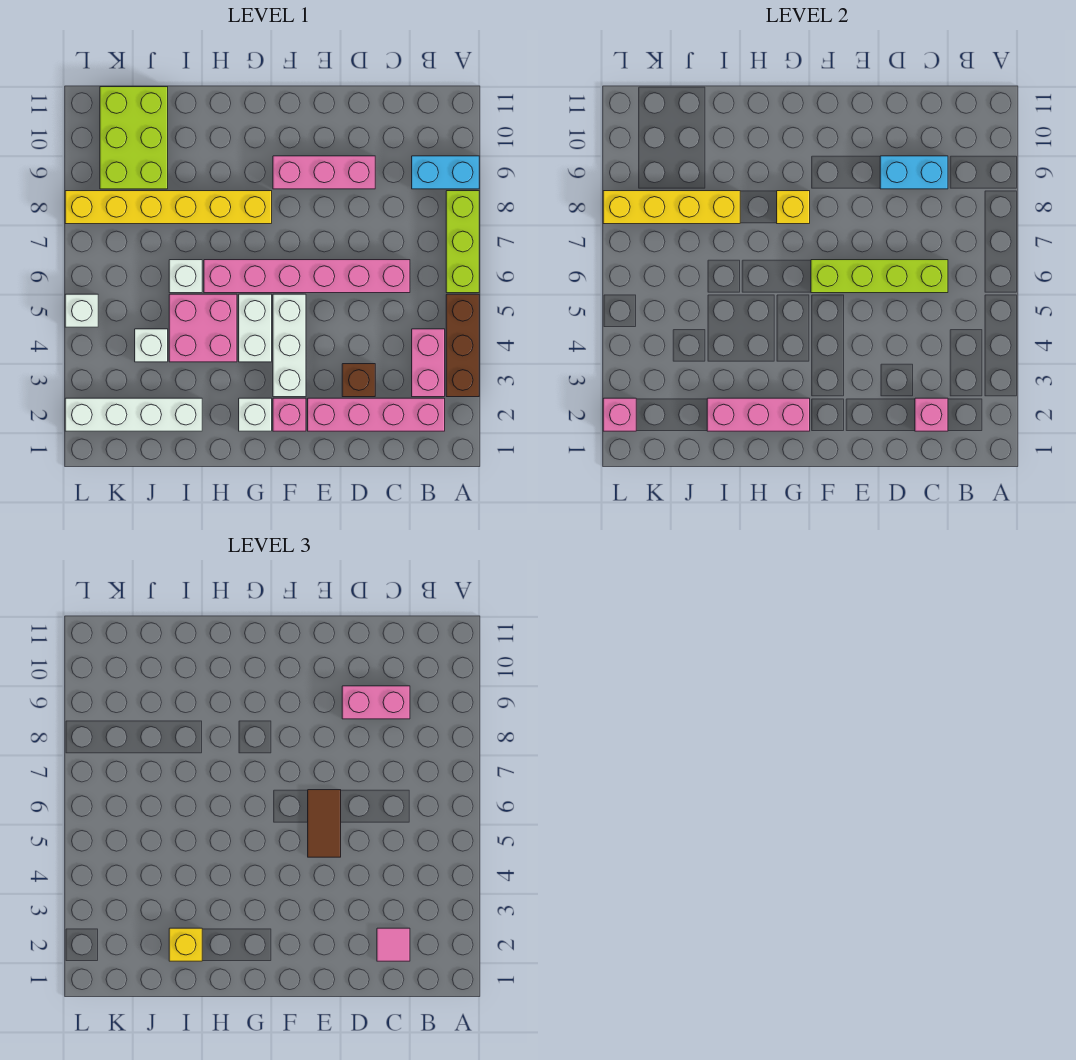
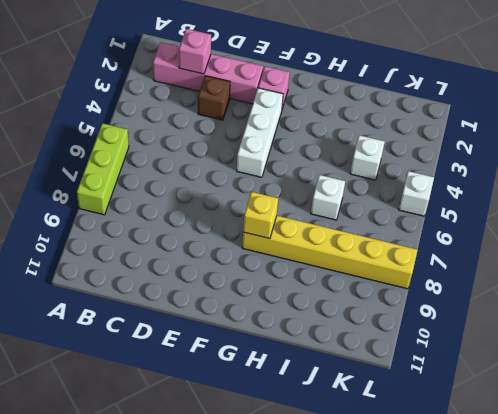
none -> brown brick A3:A5 level 1
none -> cyan brick A9:B9 level 1
none -> pink brick B3:B4 level 1
none -> pink brick C6:H6 level 1

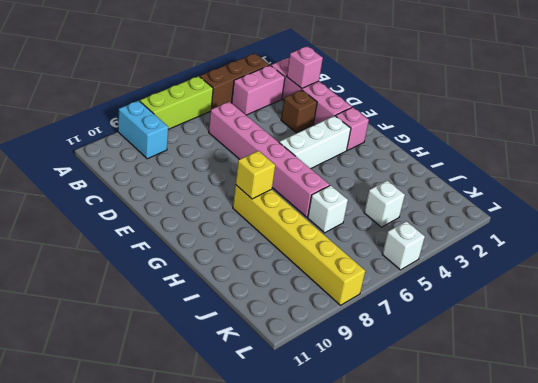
none -> pink brick D9:F9 level 1
none -> white brick G2 level 1
none -> white brick G4:G5 level 1
none -> pink brick H4:I5 level 1

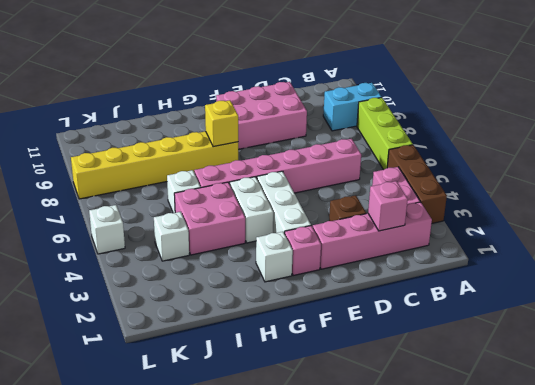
pink brick D9:F10 level 1 -> pink brick D9:F9 level 1
none -> white brick I2:L2 level 1
none -> lime brick J9:K11 level 1
none -> lime brick C6:F6 level 2
none -> cyan brick C9:D9 level 2

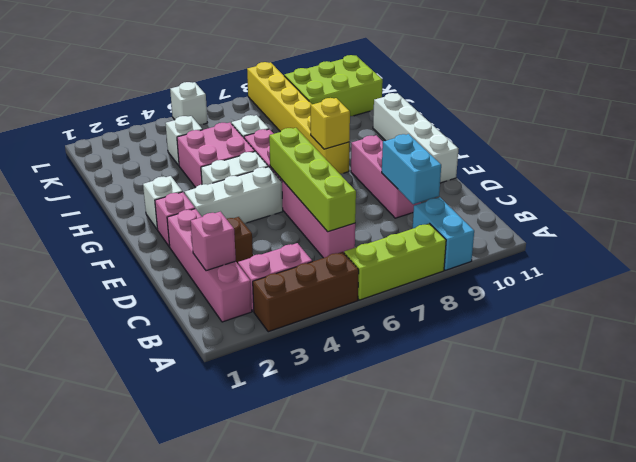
white brick E11:H11 level 1 -> white brick I2:L2 level 1
none -> pink brick G2:I2 level 2
none -> yellow brick I8:L8 level 2
none -> pink brick L2 level 2
none -> pink tile C2 level 3

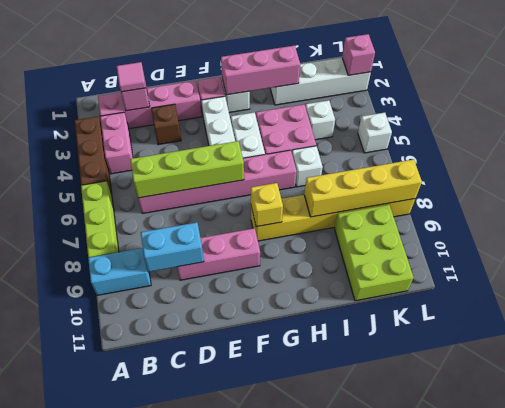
none -> pink brick C9:D9 level 3
none -> brown tile E5:E6 level 3
none -> yellow brick I2 level 3

